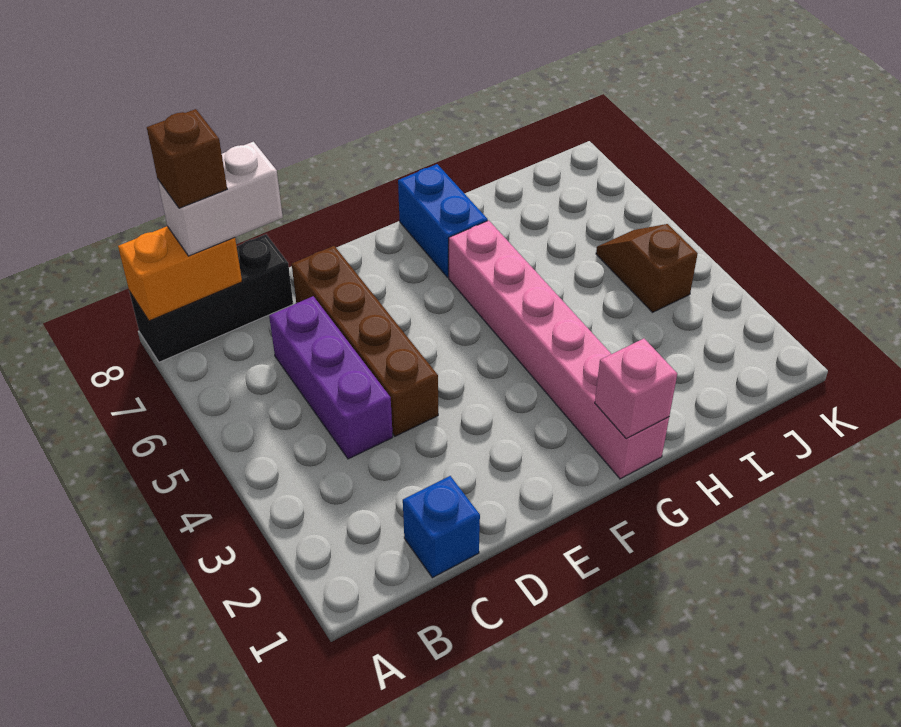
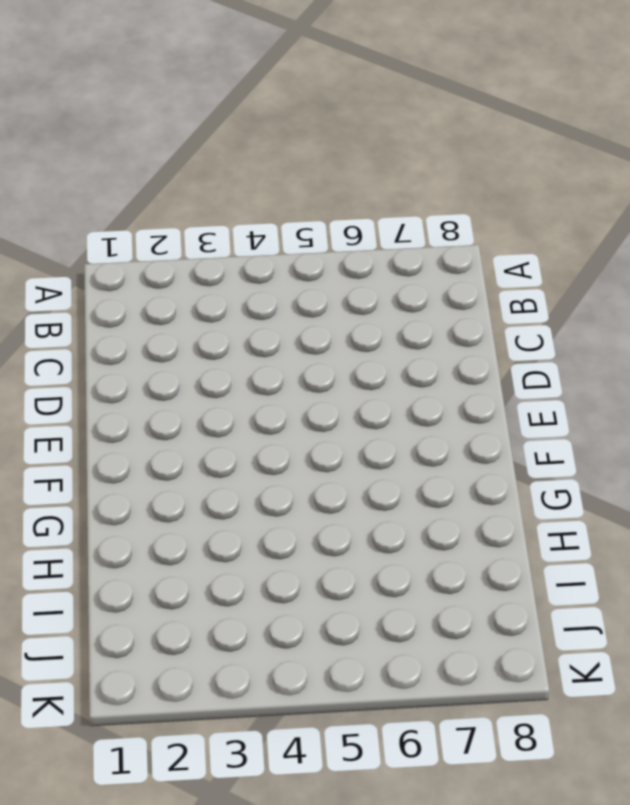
none -> black brick A8:C8 level 1
none -> blue brick C1 level 1

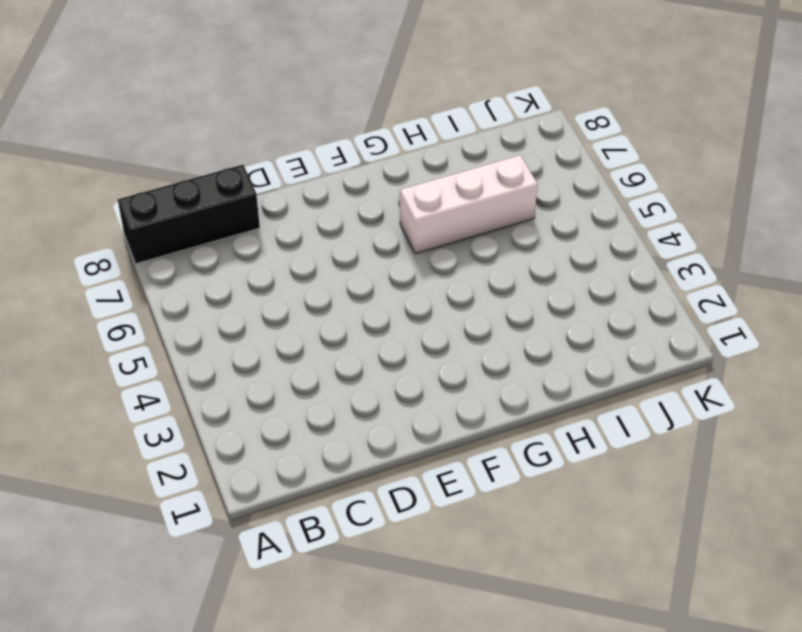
white brick G6:I6 level 1 -> pink brick G1:G6 level 1
none -> blue brick C1 level 1
none -> purple brick C4:C6 level 1

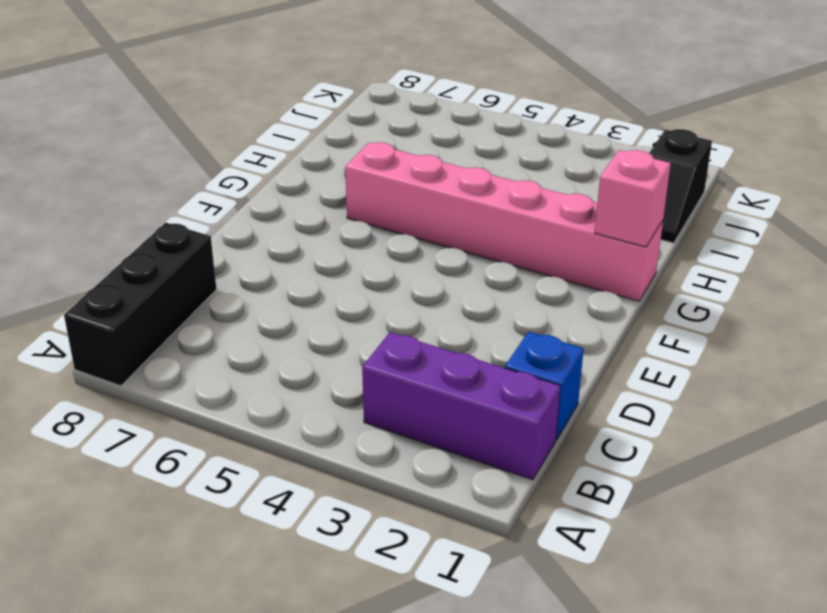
purple brick B1:B3 level 1 -> purple brick C4:C6 level 1
black slope I1:J1 level 1 top J -> none
none -> brown brick D4:D7 level 1
none -> blue brick G7:G8 level 1

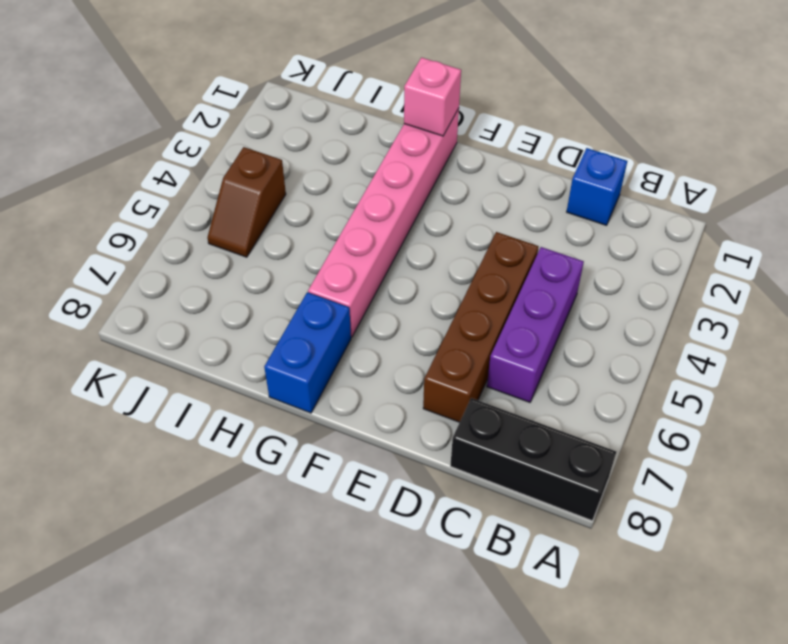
none -> orange brick A8:B8 level 2
none -> white brick B8:C8 level 3

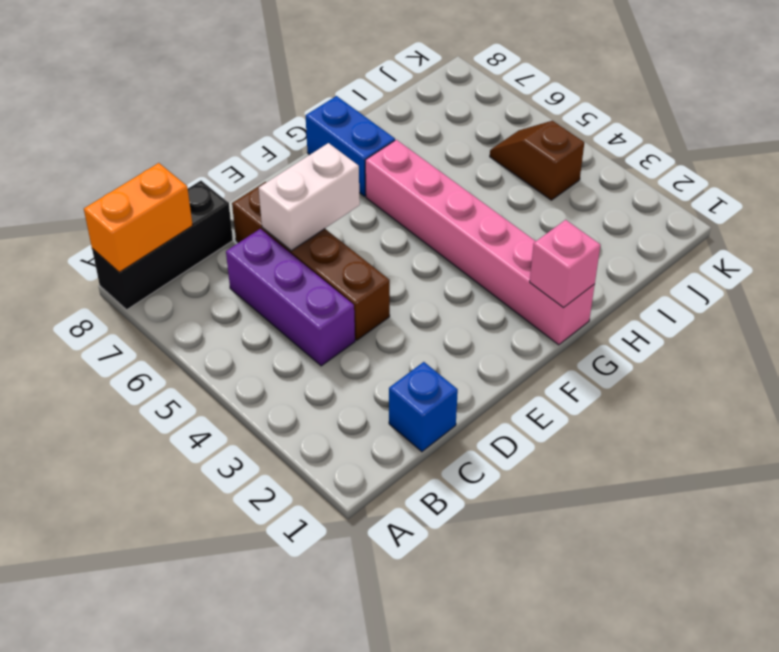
white brick D6:E6 level 2 -> white brick B8:C8 level 3
none -> brown brick B8 level 4

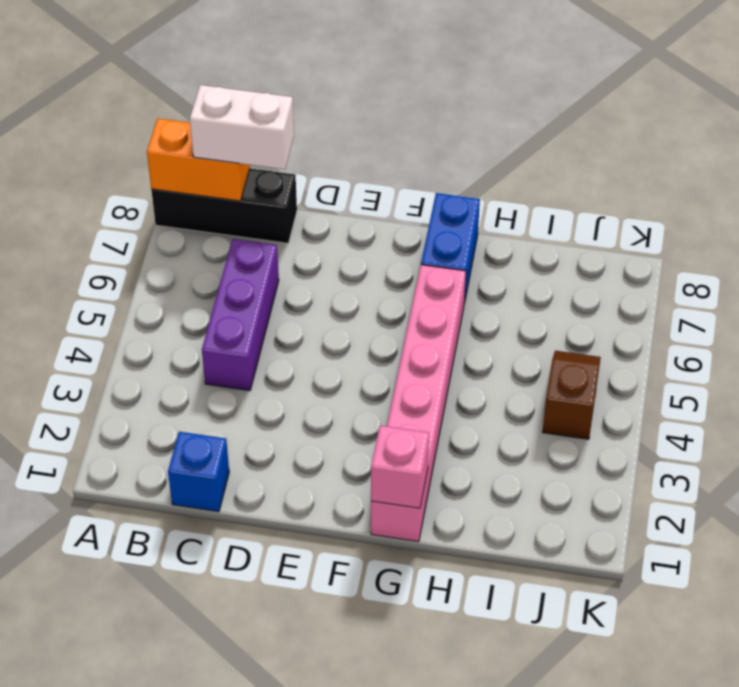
none -> brown brick D4:D7 level 1
none -> brown brick B8 level 4

